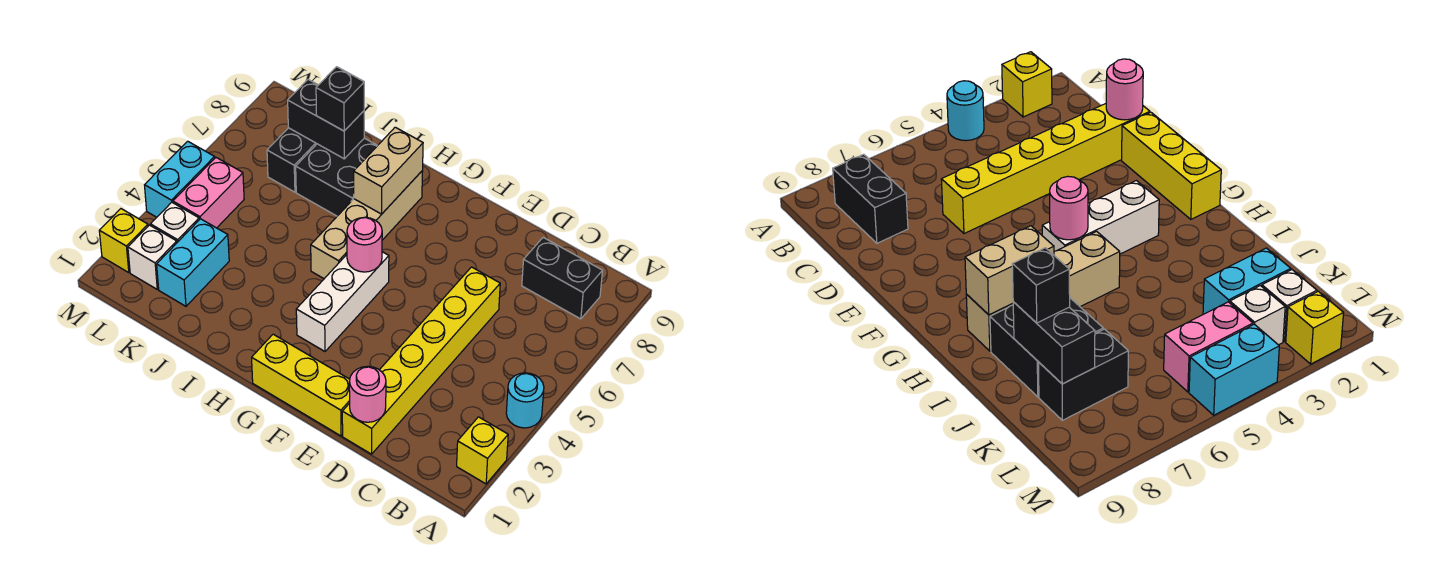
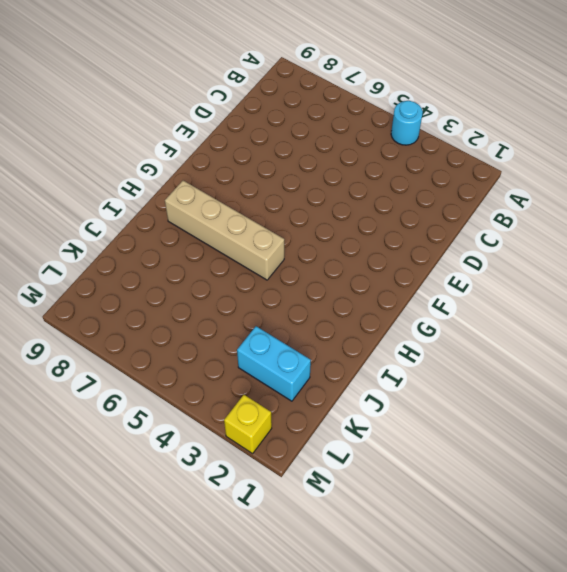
none -> yellow brick A2 level 1
none -> black brick B8:C8 level 1
none -> yellow brick D1:D6 level 1

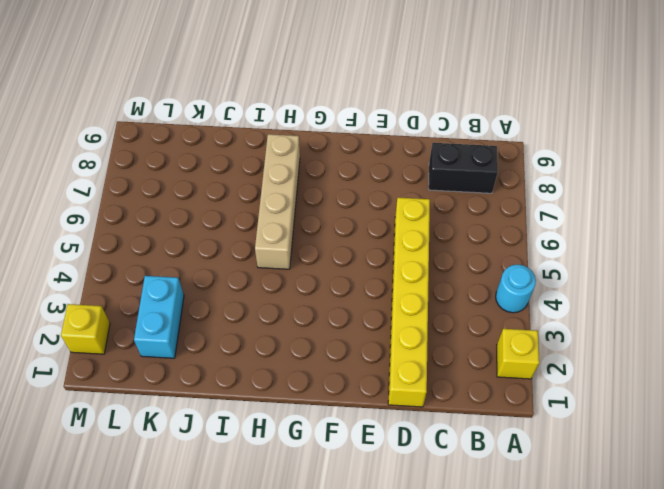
none -> yellow brick E1:G1 level 1
none -> white brick G3:G5 level 1
none -> black brick I7:J8 level 1

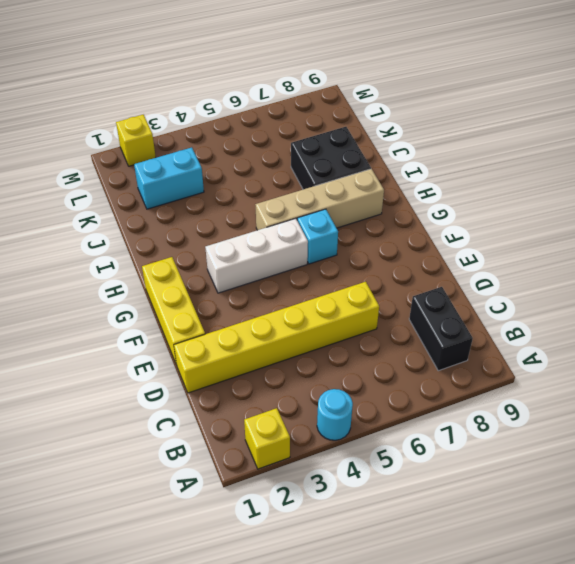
cyan brick G6 level 1 -> none
none -> black brick K7:K8 level 1
none -> white brick L2 level 1
none -> white brick L3 level 1

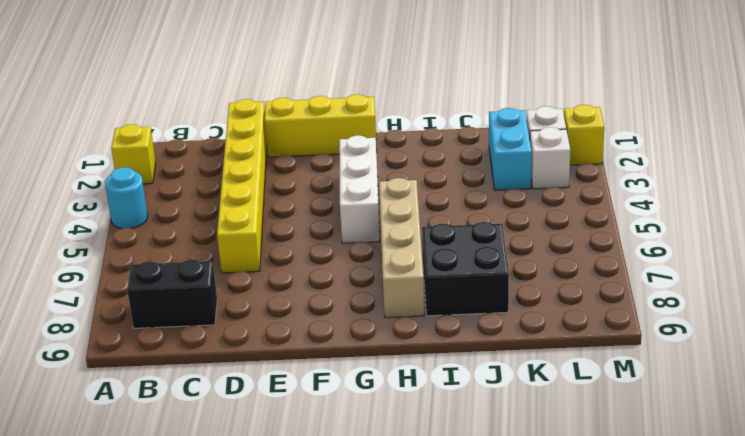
none -> black brick K7:K8 level 1
none -> pink brick L4:L5 level 1
none -> cyan brick M4:M5 level 1

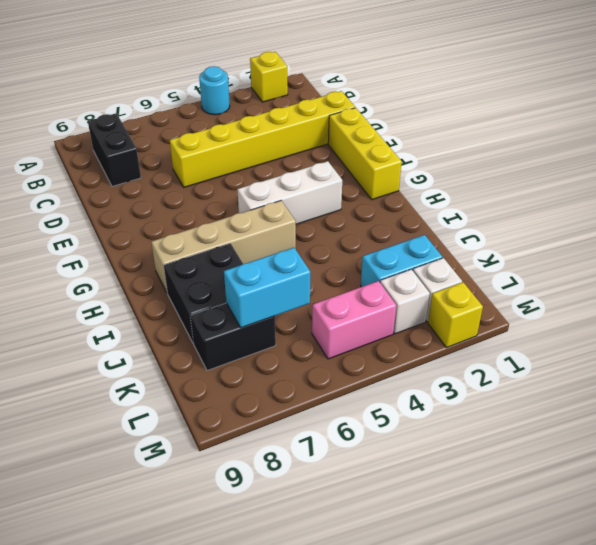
cyan brick K6:K7 level 2 -> cyan brick M4:M5 level 1
none -> pink round brick D1 level 2
none -> pink round brick G5 level 2
none -> tan brick H7:H8 level 2

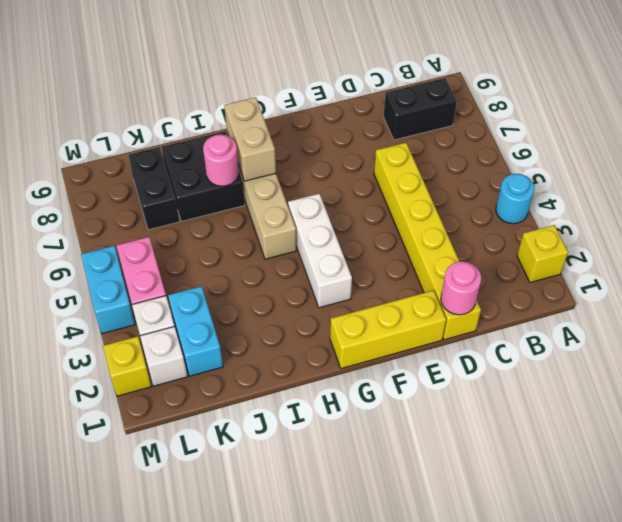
pink round brick I7 level 2 -> pink round brick G5 level 2
none -> black brick J8:K8 level 2
none -> black brick J8 level 3

